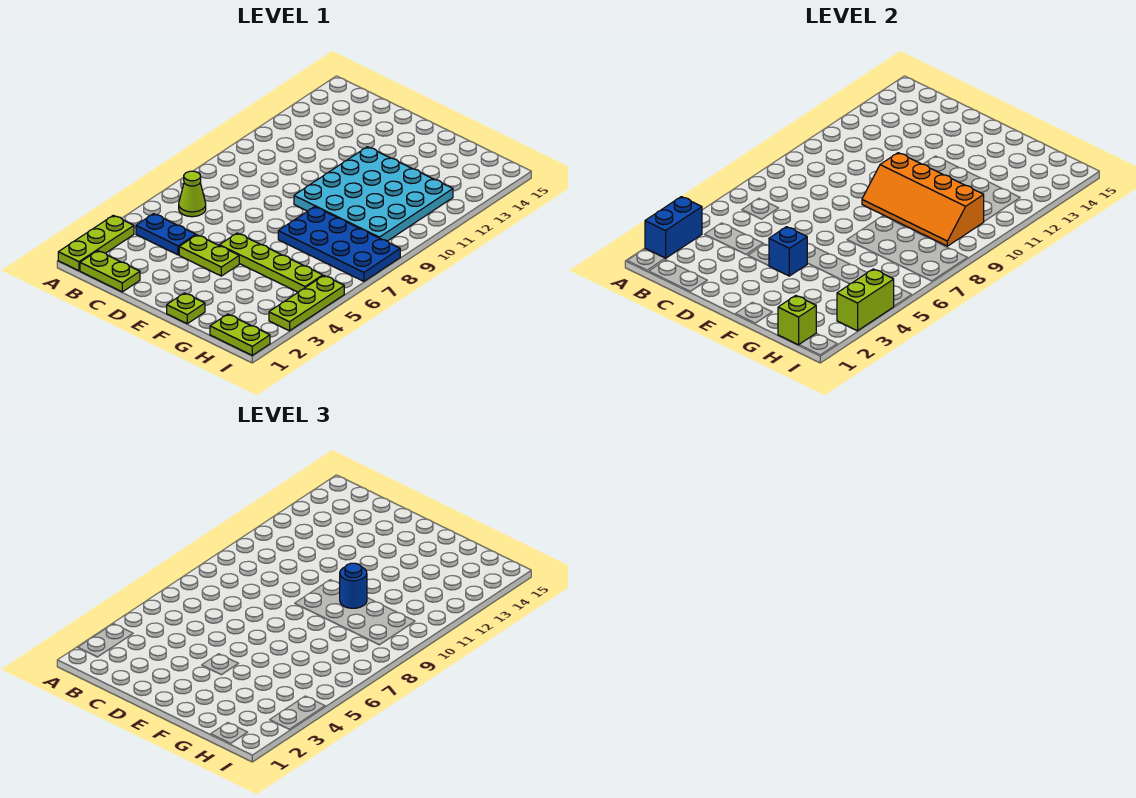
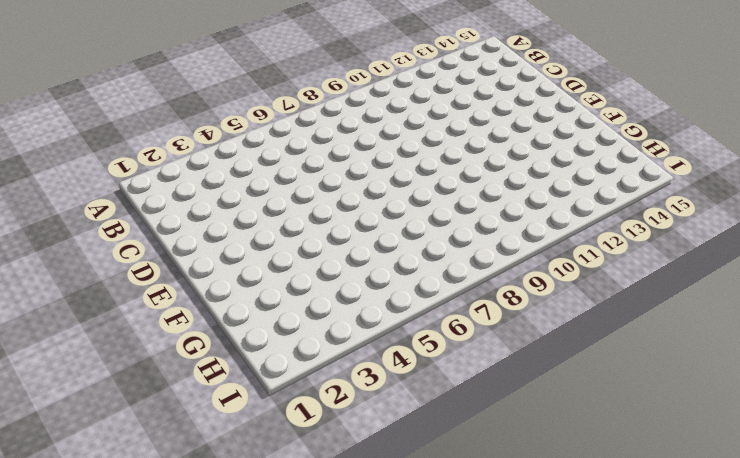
none -> lime plate A1:A3 level 1
none -> lime plate B1:C1 level 1
none -> blue plate B4:C4 level 1

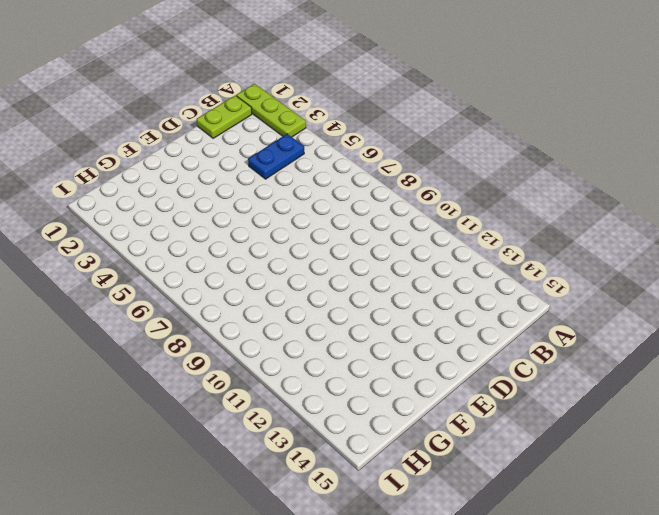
none -> lime cone B6 level 1
none -> lime plate D4:E4 level 1
none -> lime plate E5:H5 level 1

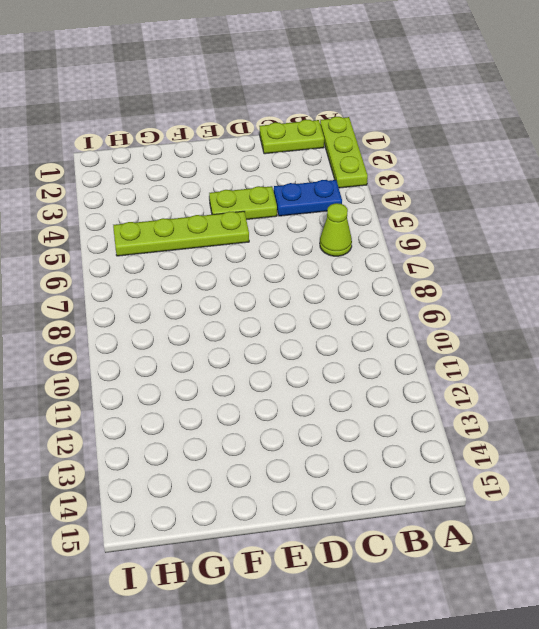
none -> cyan plate E9:H12 level 1
none -> lime plate F1 level 1
none -> blue plate F7:I8 level 1

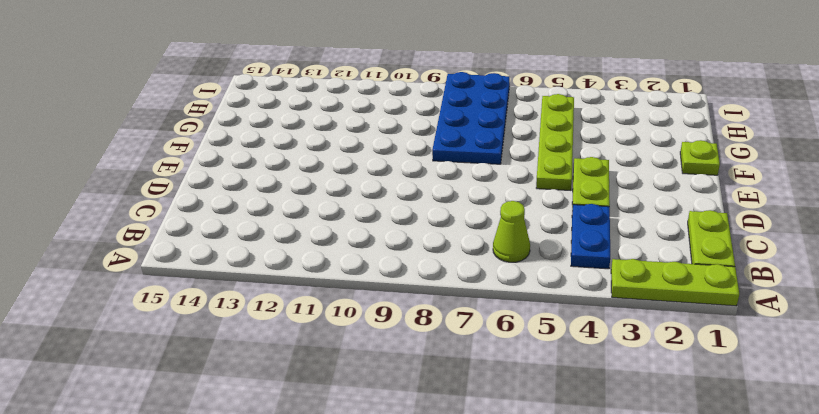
none -> cyan plate E9:H12 level 1
none -> lime plate H1:I1 level 1
none -> lime plate I3:I5 level 1

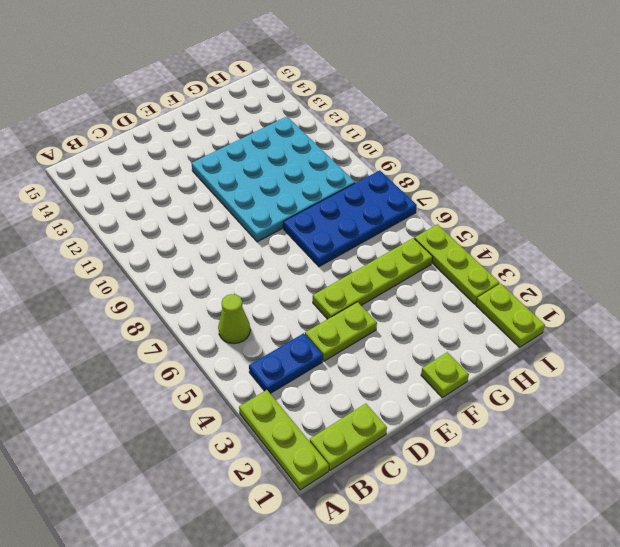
lime plate I1:I2 level 1 -> lime plate H1:I1 level 1
none -> blue brick A2:A3 level 2
none -> blue brick E4 level 2
none -> orange slope E9:H10 level 2 top 10

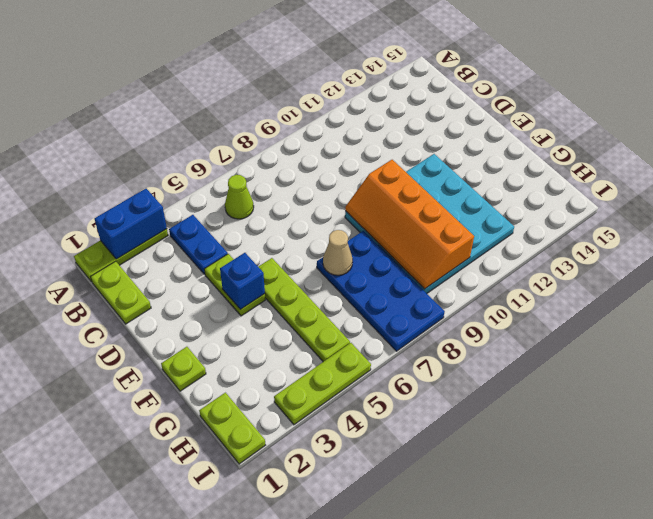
tan cone F7 level 2 -> none
none -> lime brick H1 level 2
none -> lime brick I3:I4 level 2
none -> blue round brick F10 level 3

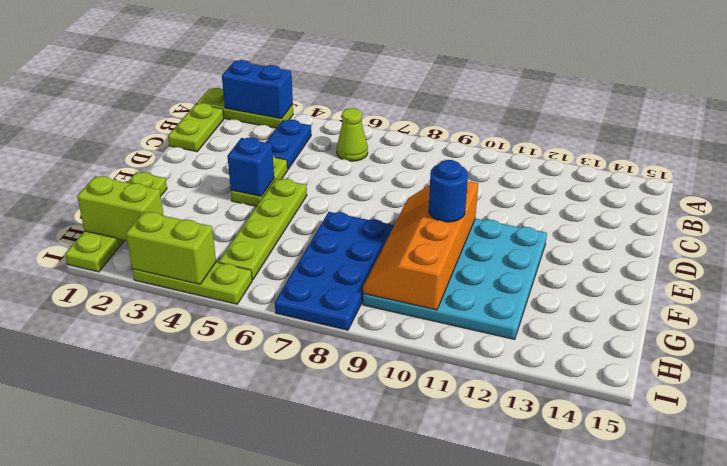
lime brick H1:H2 level 2 -> lime brick H1 level 2

